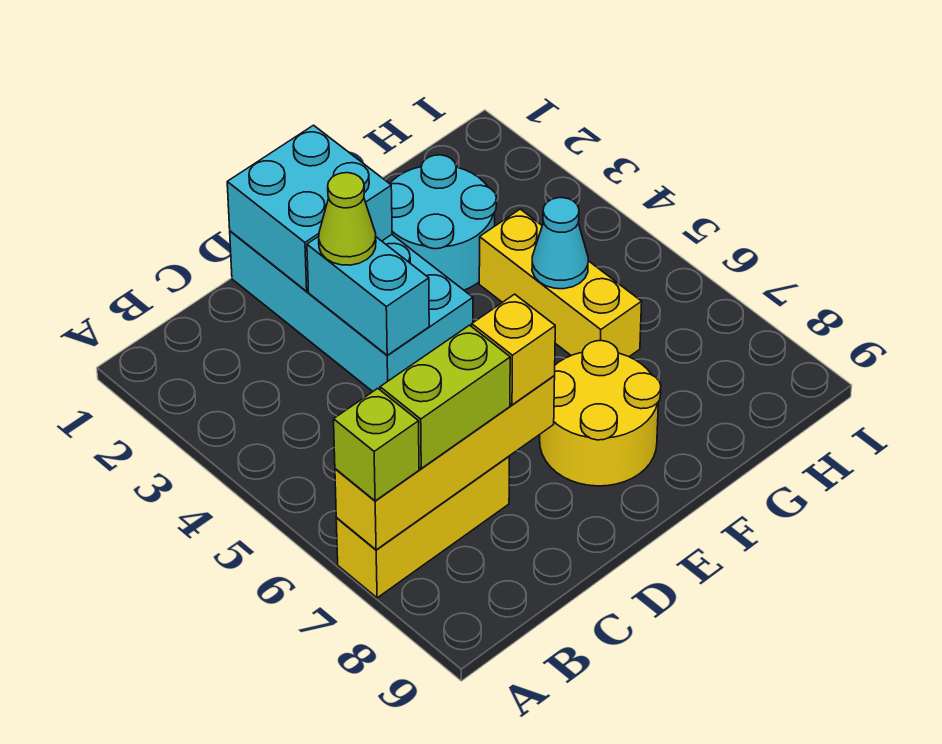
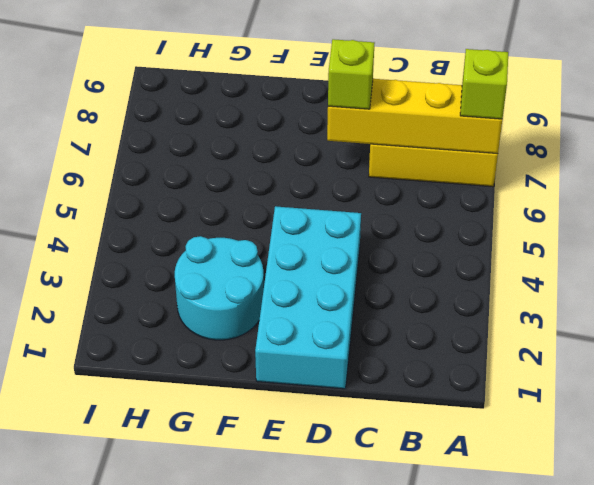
lime brick D7 level 3 -> yellow brick D7 level 3
none -> yellow round brick E7:F8 level 1
none -> yellow brick G4:G6 level 1
none -> cyan brick D1:E2 level 2

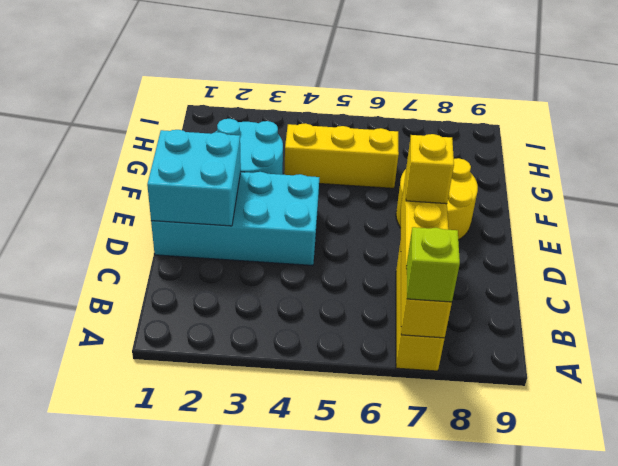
none -> cyan brick D3:D4 level 2
none -> cyan cone G5 level 2
none -> lime brick B7:C7 level 3

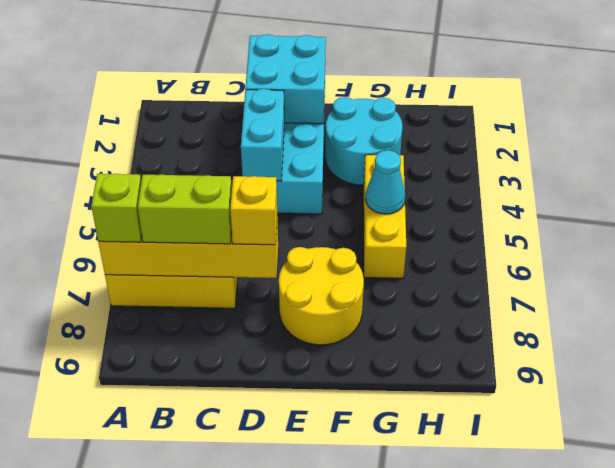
none -> lime cone D3 level 3

